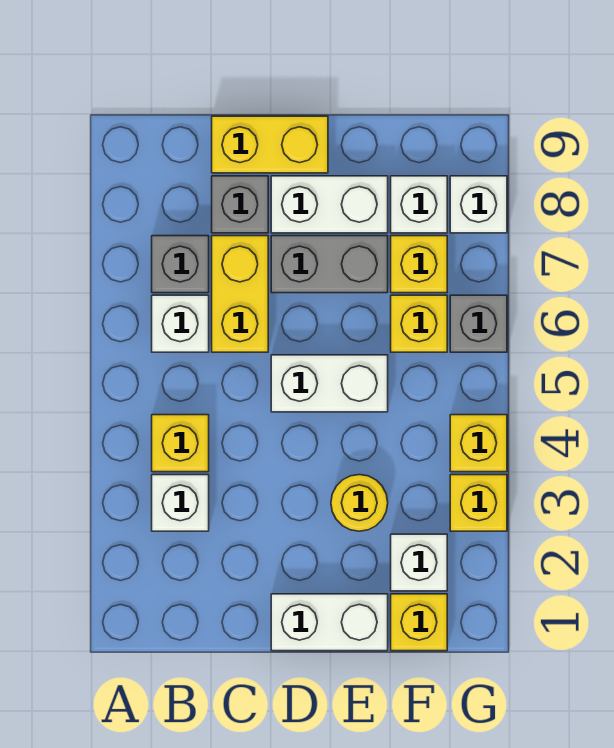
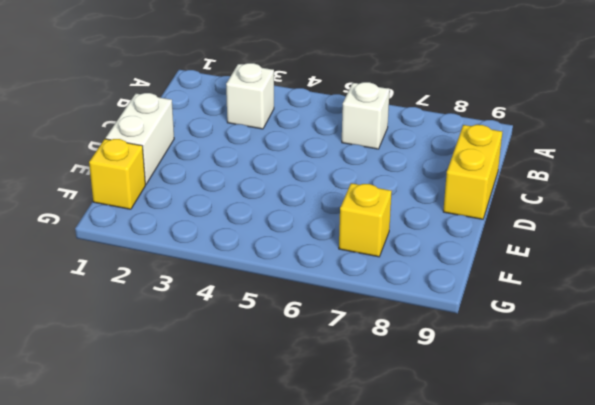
none -> yellow brick B4 level 1
none -> grey brick B7 level 1
none -> yellow brick C6:C7 level 1

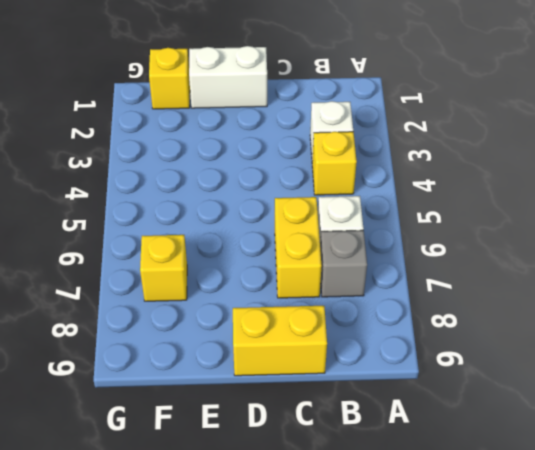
none -> grey brick C8 level 1
none -> white brick D5:E5 level 1
none -> grey brick D7:E7 level 1

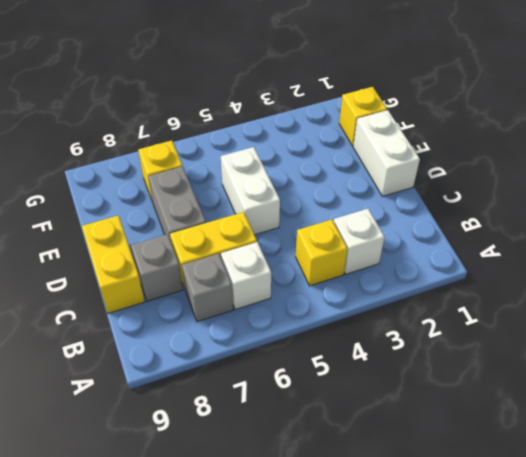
none -> white brick D8:E8 level 1
none -> yellow round brick E3 level 1
none -> white brick F2 level 1

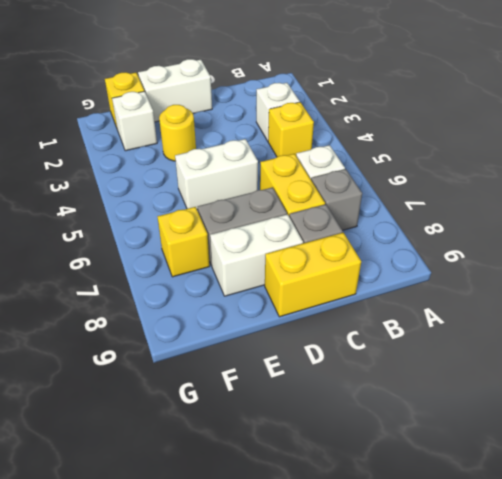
none -> yellow brick F6 level 1
none -> white brick F8 level 1
none -> yellow brick G3 level 1

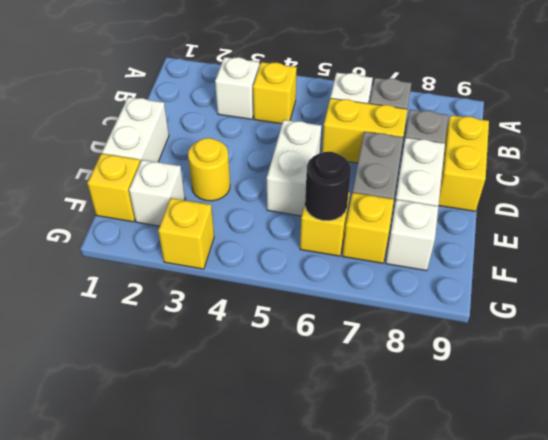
black round brick F6 level 2 -> none
none -> yellow brick G4 level 1
none -> grey brick G6 level 1
none -> white brick G8 level 1

